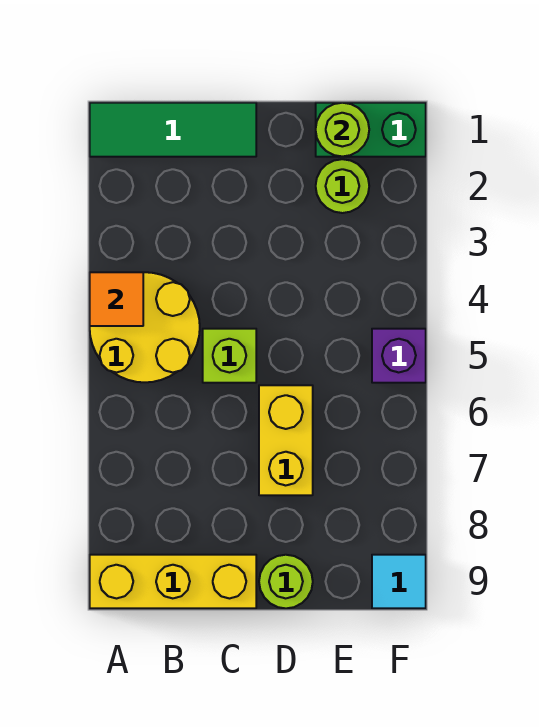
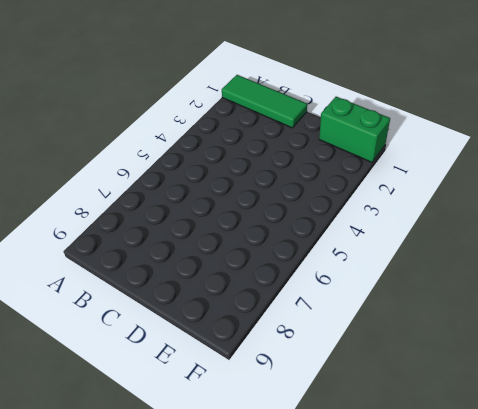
none -> yellow round brick A4:B5 level 1
none -> yellow brick A9:C9 level 1
none -> lime brick C5 level 1

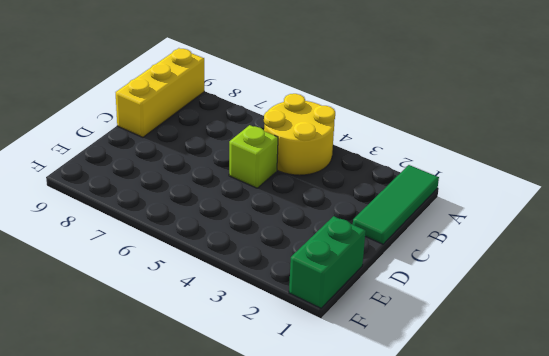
none -> yellow brick D6:D7 level 1
none -> lime round brick D9 level 1
none -> lime round brick E2 level 1

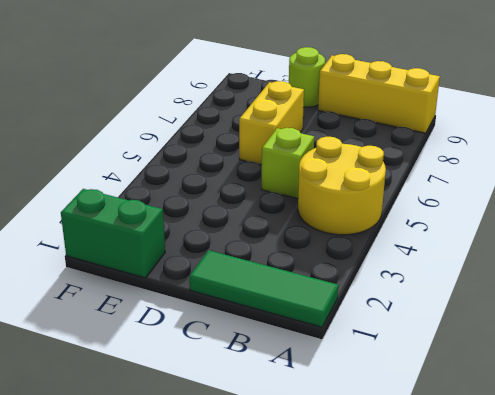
none -> lime round brick E2 level 1
none -> purple brick F5 level 1
none -> cyan tile F9 level 1

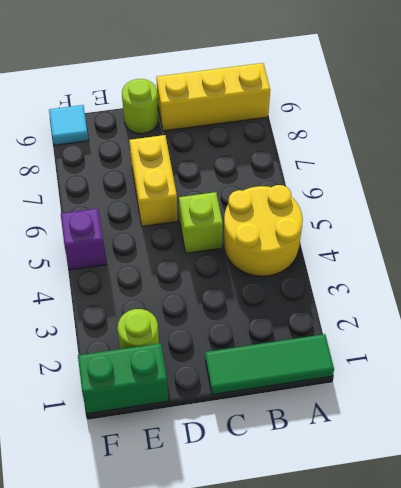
none -> orange tile A4 level 2
none -> lime round brick E1 level 2

